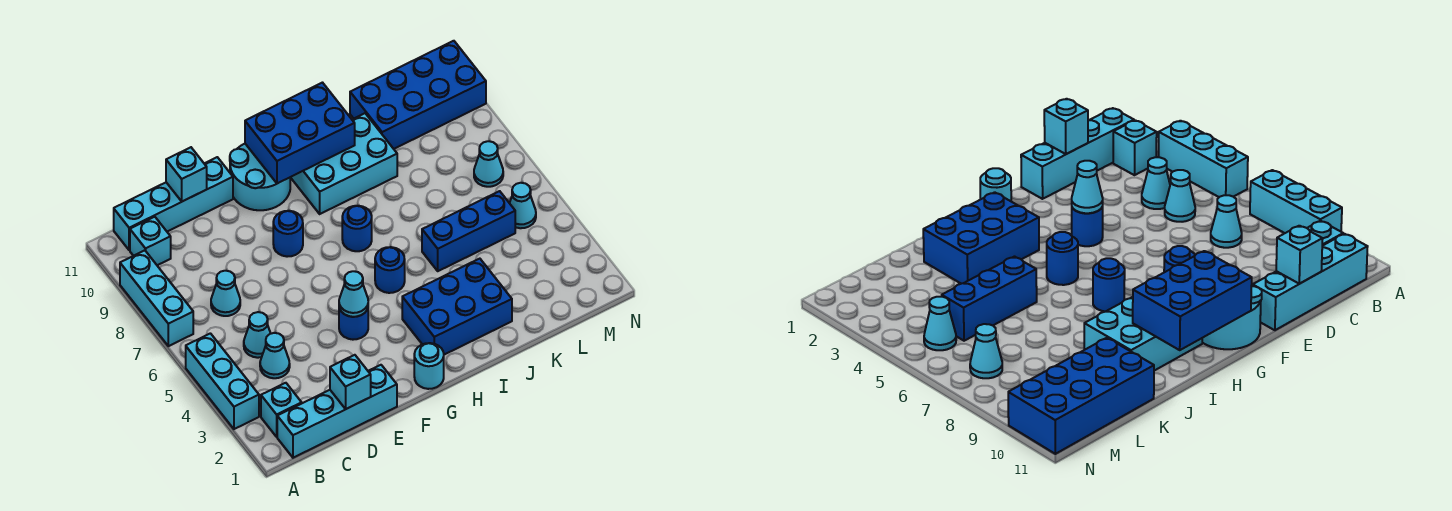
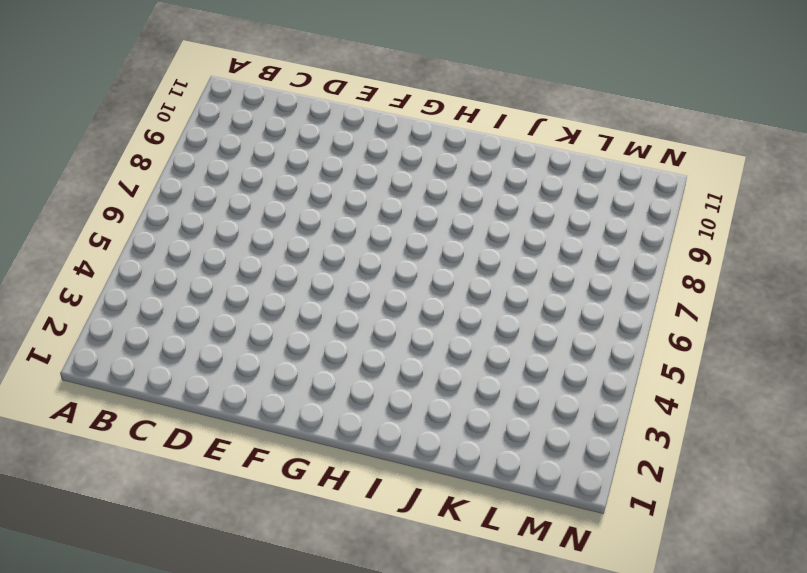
none -> cyan brick A3:A5 level 1
none -> cyan brick A7:A9 level 1
none -> cyan brick B1:E1 level 1

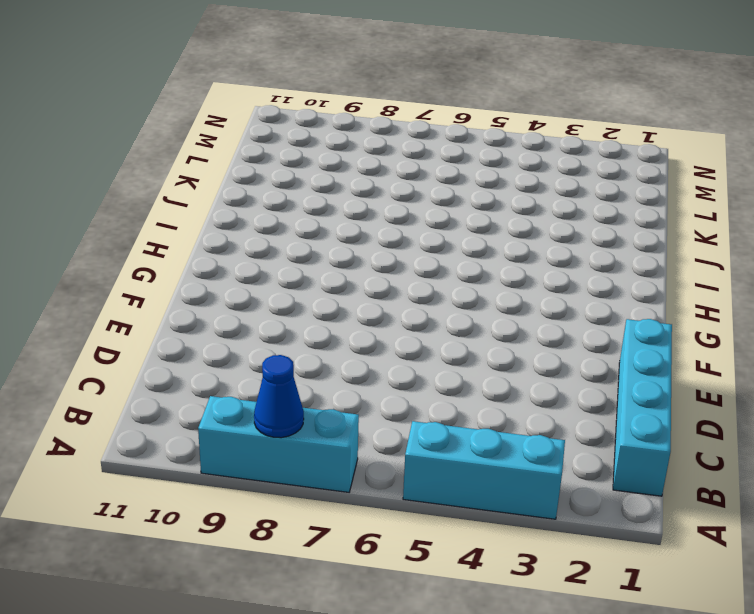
blue cone A8 level 2 -> none
none -> cyan brick B2 level 1
none -> cyan brick B10 level 1
none -> cyan brick B11:E11 level 1

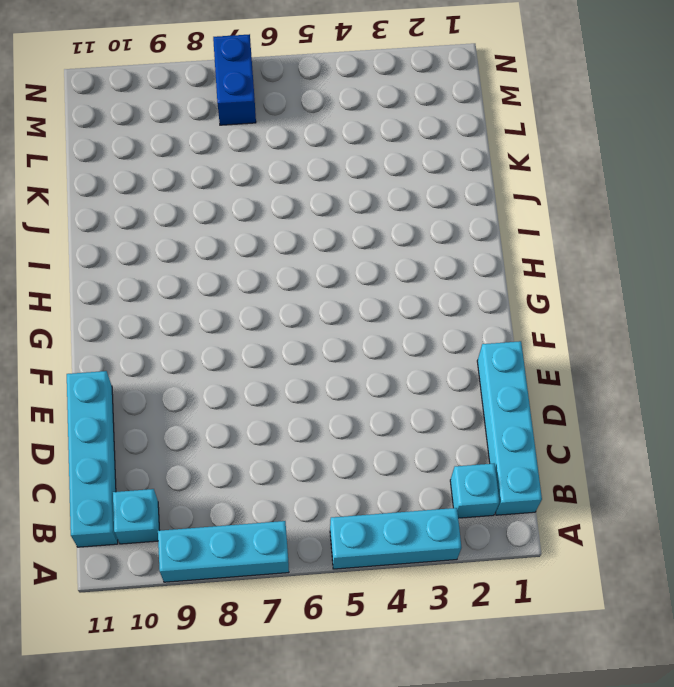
blue brick M7:N7 level 1 -> cyan cone M7 level 1
none -> cyan cone C4 level 1
none -> cyan cone C5 level 1
none -> cyan cone C7 level 1

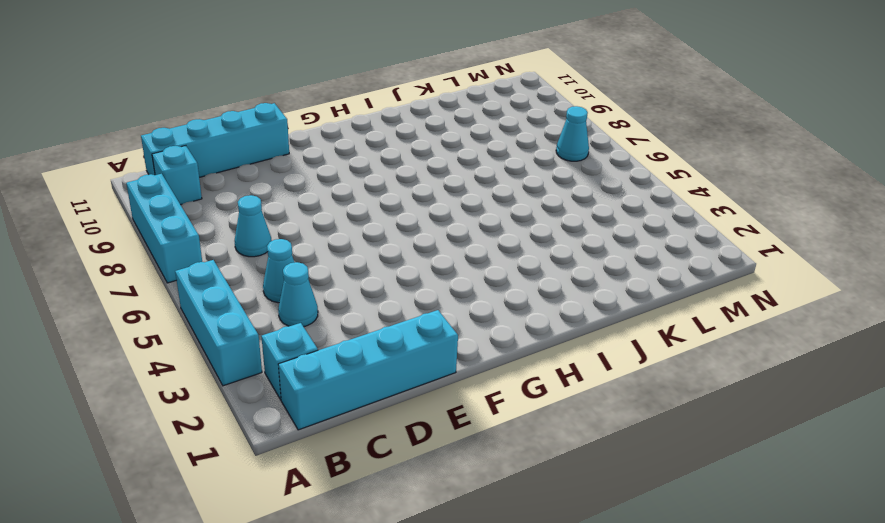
none -> blue round brick F4 level 1
none -> blue round brick F8 level 1
none -> cyan round brick F10:G11 level 1

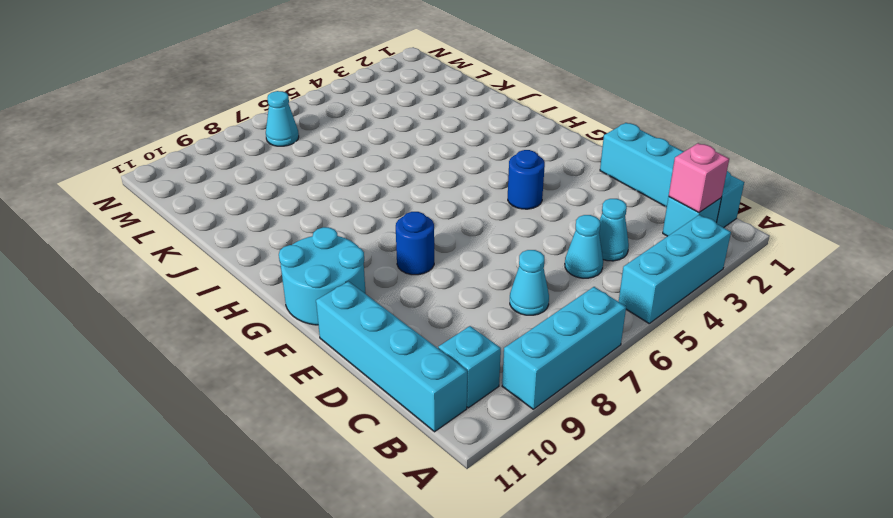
pink brick B2 level 2 -> none
none -> cyan round brick G1 level 1
none -> blue brick H2:J3 level 1
none -> blue round brick H5 level 1

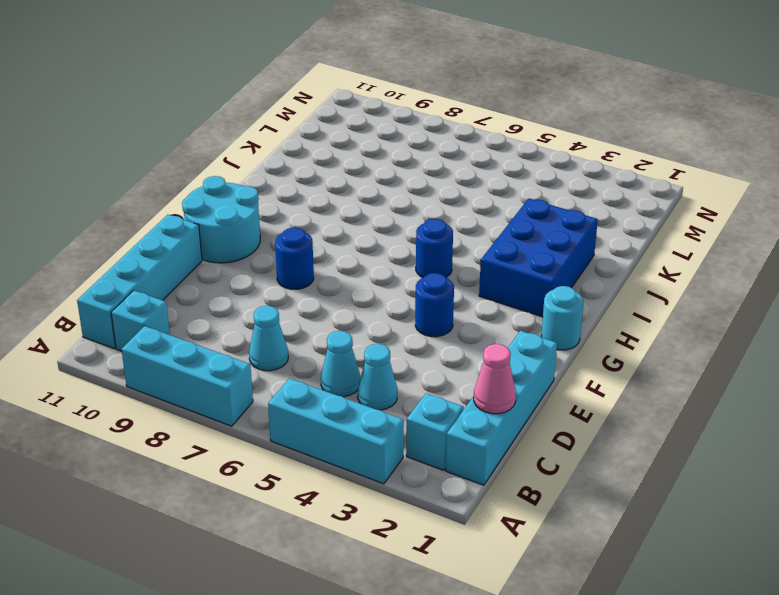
pink cone C1 level 2 -> none
none -> blue round brick H7 level 1
none -> cyan brick H9:J10 level 1
none -> blue brick J5:L5 level 1

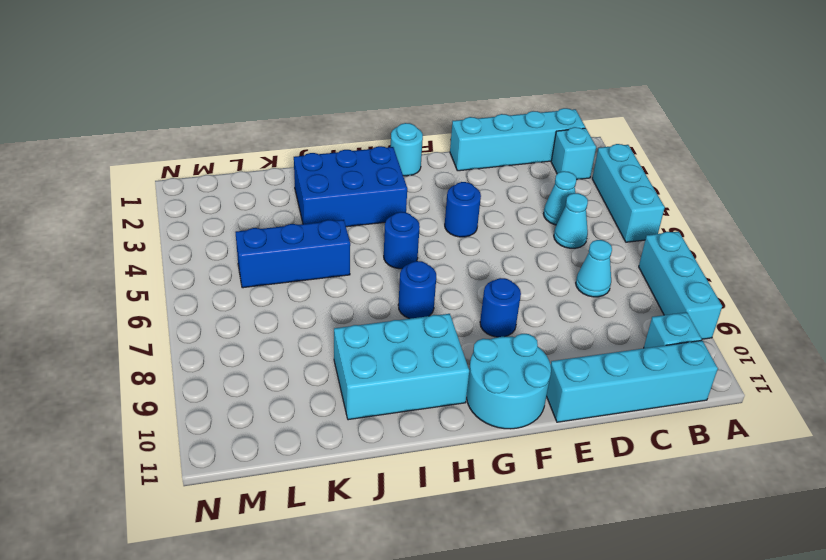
none -> blue brick K10:N11 level 1
none -> cyan cone M5 level 1
none -> cyan cone M7 level 1

